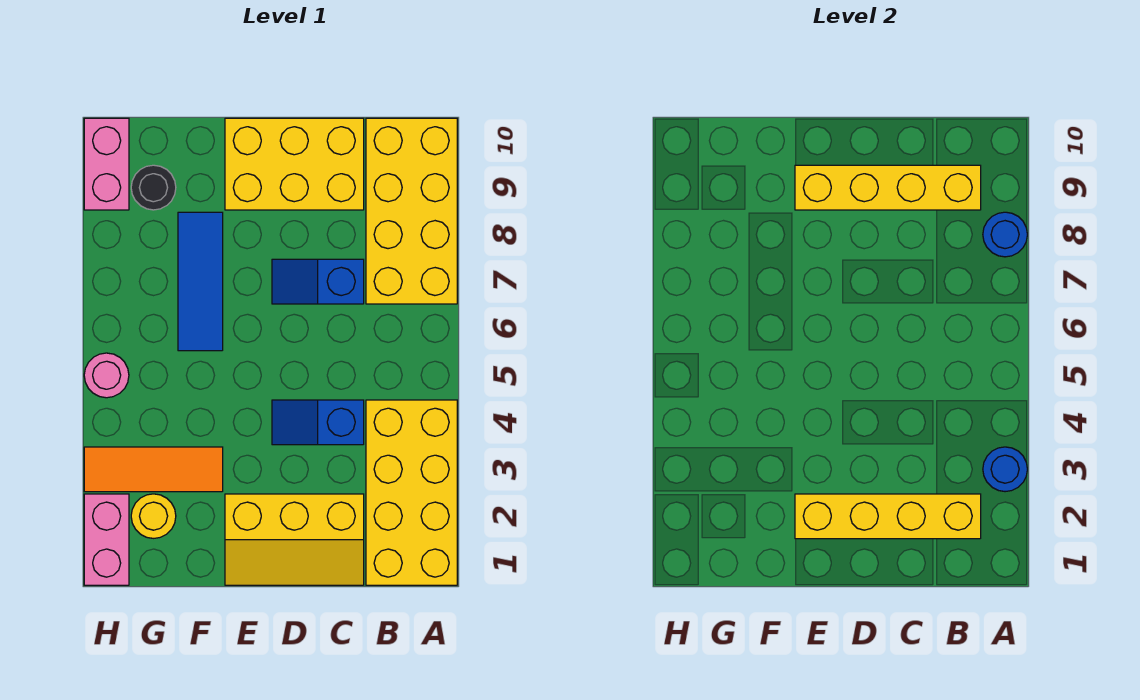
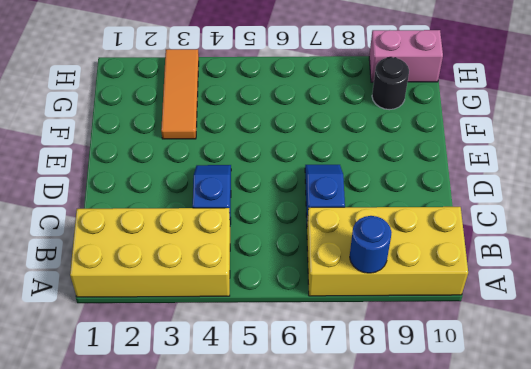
none -> yellow slope C1:E2 level 1 top 2
none -> yellow brick C9:E10 level 1
none -> blue tile F6:F8 level 1

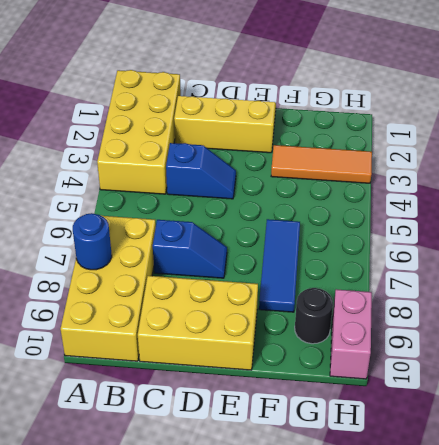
none -> yellow round brick G2 level 1
none -> pink brick H1:H2 level 1
none -> pink round brick H5 level 1

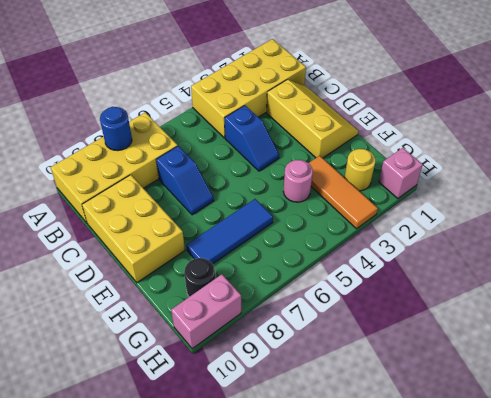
pink round brick F4 level 1 -> pink round brick H5 level 1
pink brick H1 level 1 -> pink brick H1:H2 level 1
none -> blue round brick A3 level 2
none -> yellow brick B2:E2 level 2
none -> yellow brick B9:E9 level 2

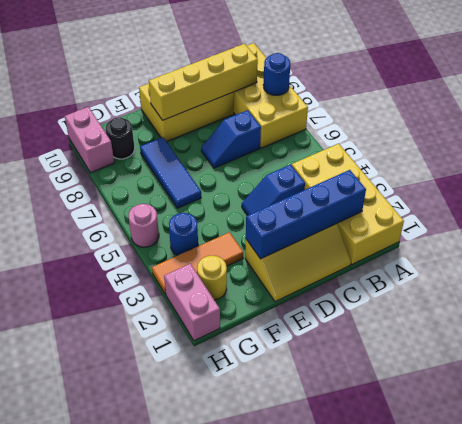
blue brick B2:E2 level 2 -> yellow brick B2:E2 level 2
blue round brick G4 level 1 -> blue round brick A3 level 2

